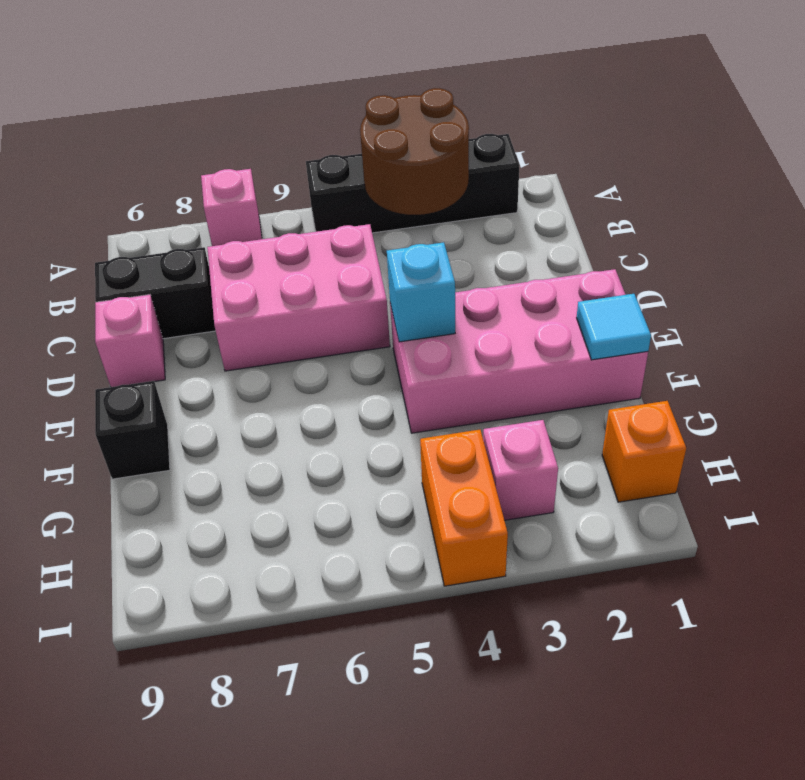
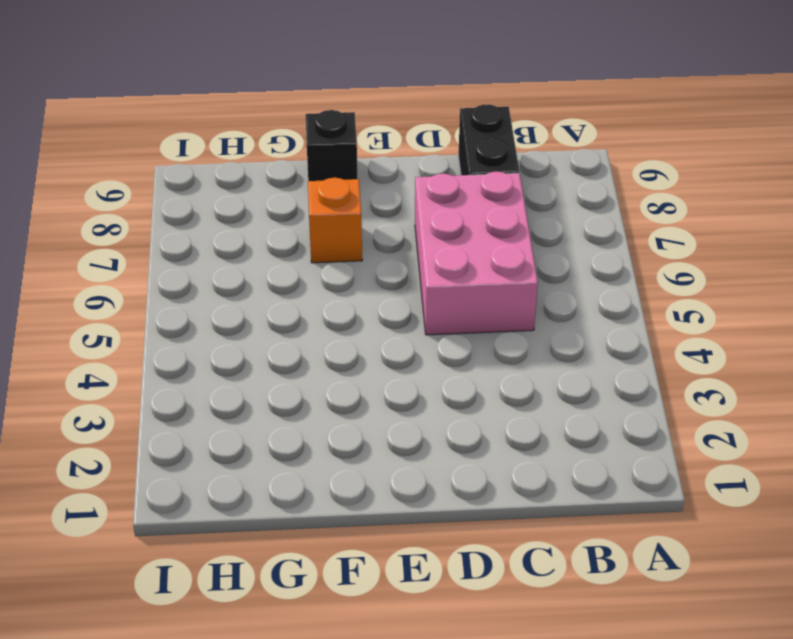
orange brick F7 level 1 -> orange brick H1 level 1
none -> black brick A2:A5 level 1
none -> pink brick A7 level 1
none -> pink brick D9 level 1

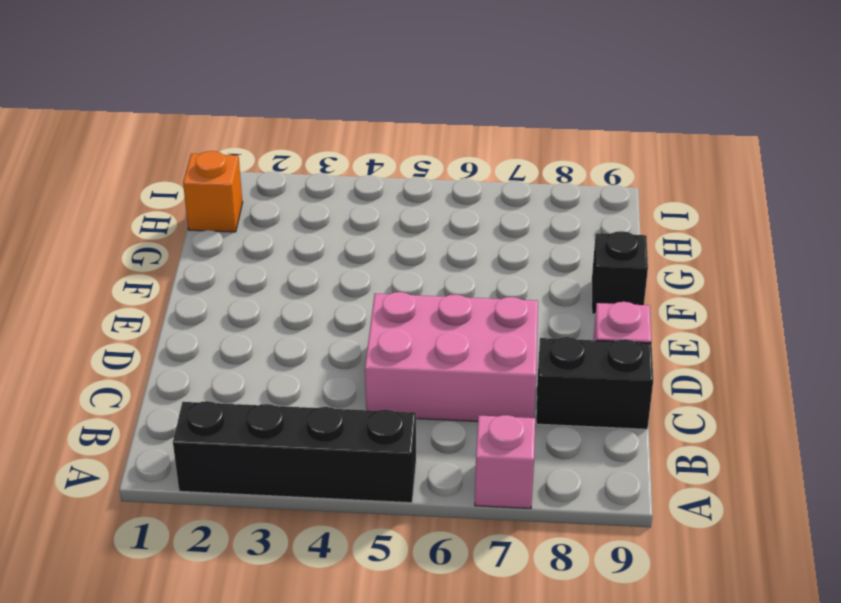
none -> pink brick E1:F4 level 1
none -> pink brick H3 level 1
none -> orange brick H4:I4 level 1

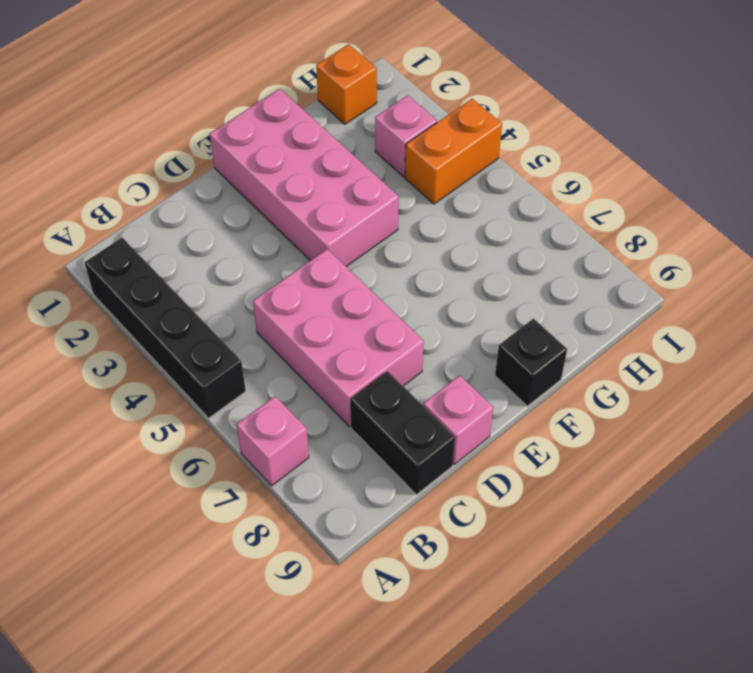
none -> brown round brick A3:B4 level 2
none -> cyan brick E4 level 2
none -> cyan tile F1 level 2

